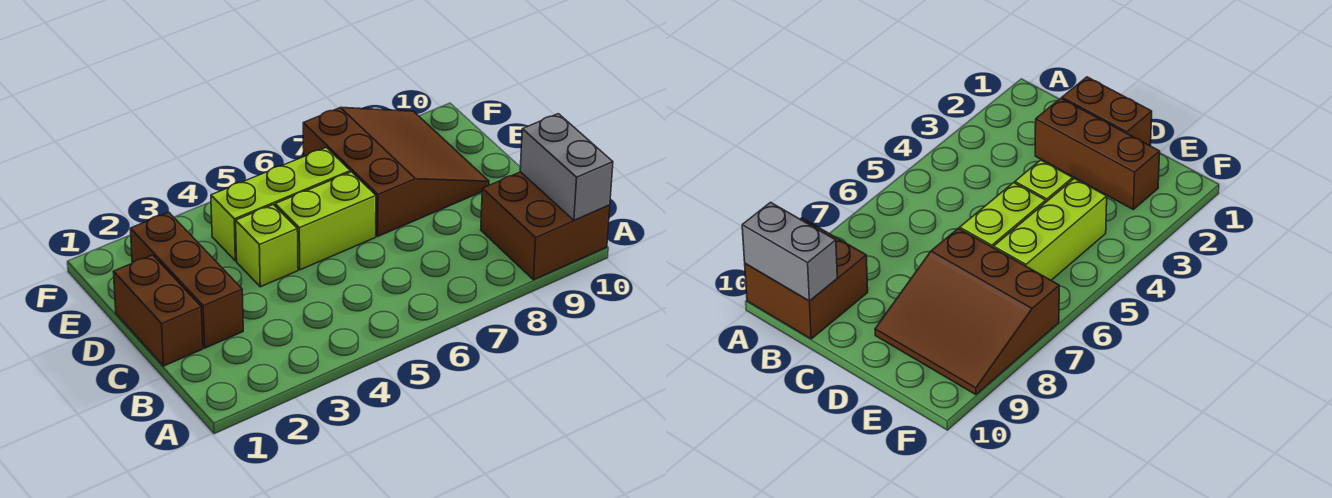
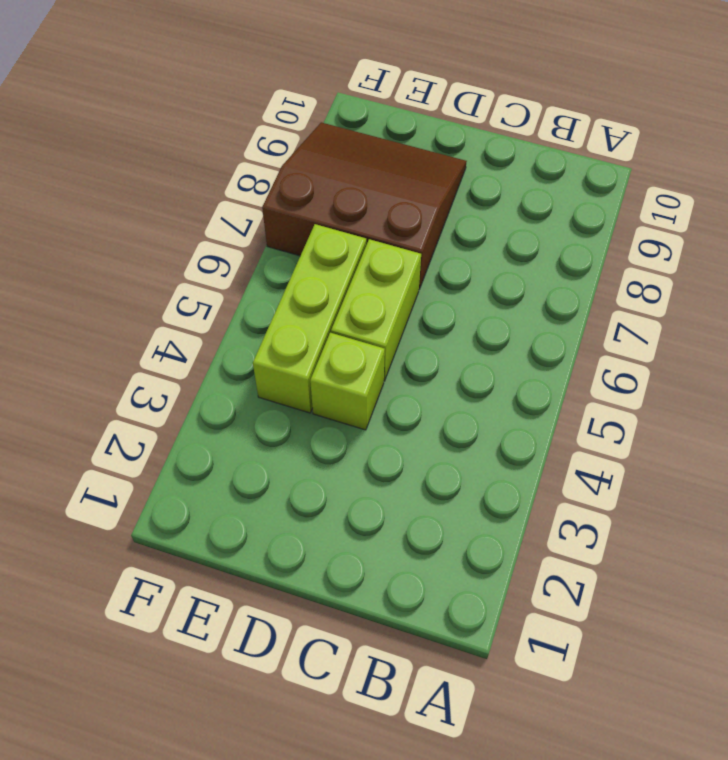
none -> brown brick A9:B10 level 1
none -> brown brick C1:D1 level 1

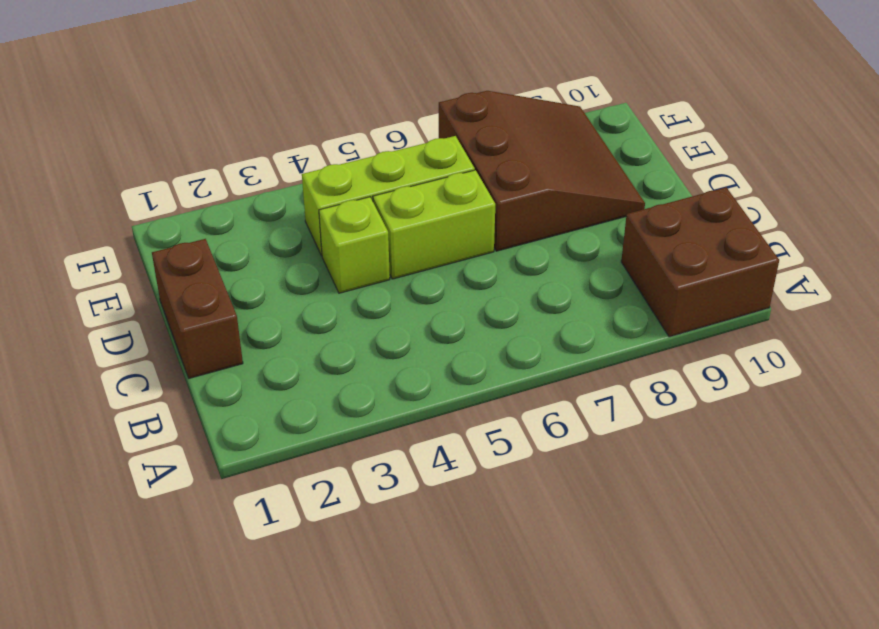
none -> brown brick C2:E2 level 1
none -> grey brick A10:B10 level 2

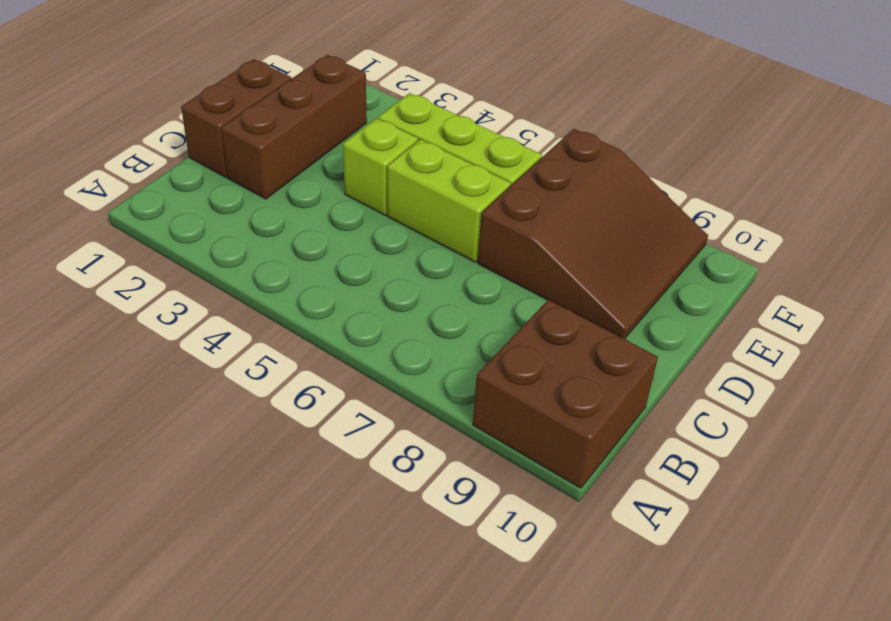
none -> grey brick A10:B10 level 2

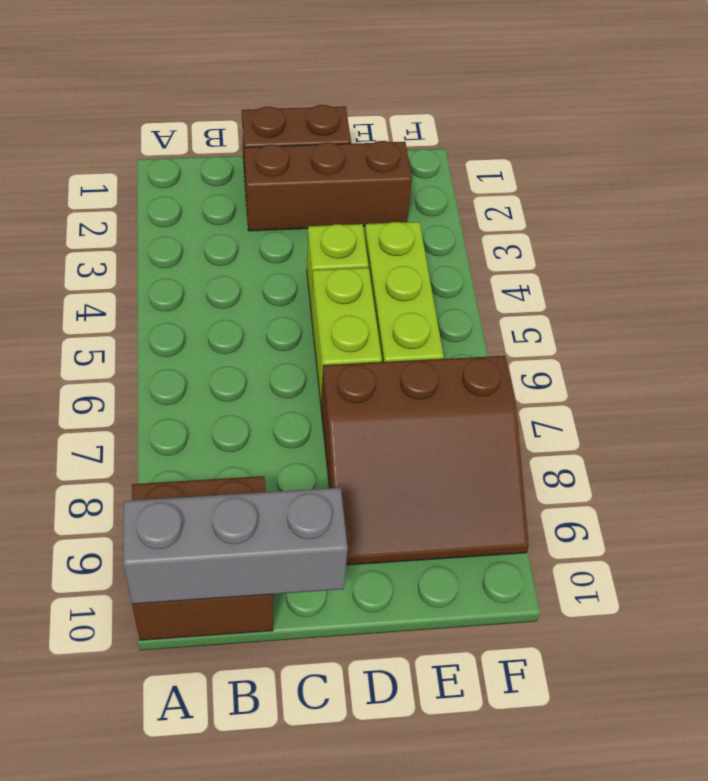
grey brick A10:C10 level 2 -> grey brick A10:B10 level 2

